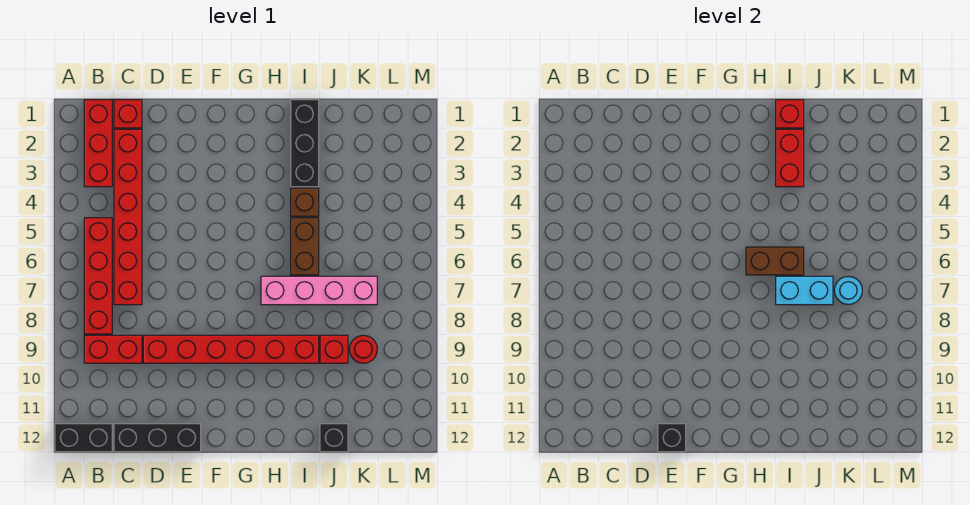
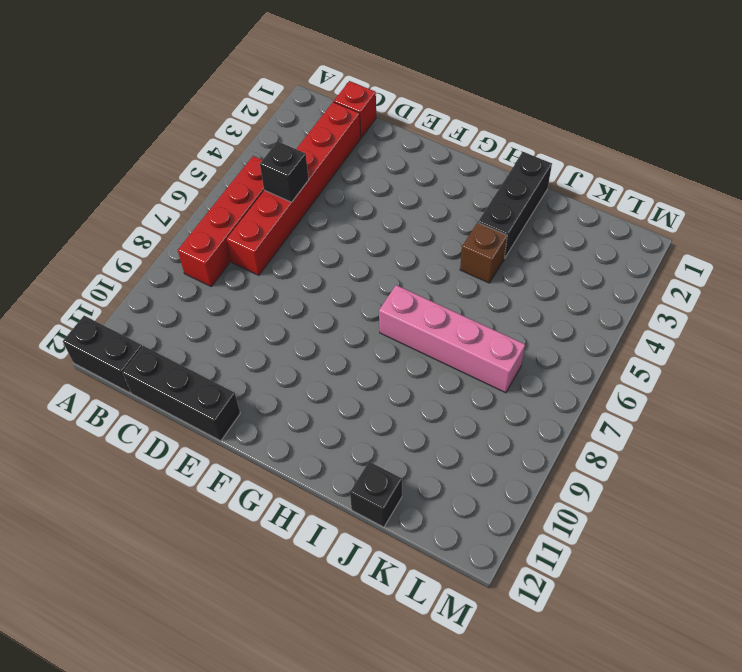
black brick C5 level 2 -> black brick E12 level 2
none -> red brick B1:B3 level 1
none -> red brick B9:C9 level 1
none -> red brick D9:I9 level 1

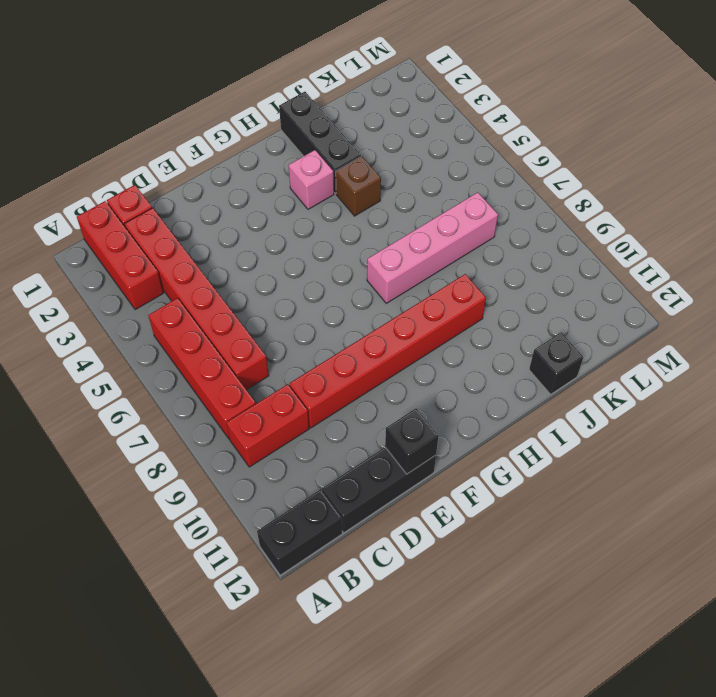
pink brick H3 level 1 -> none
none -> brown brick I5:I6 level 1
none -> red brick J9 level 1
none -> red round brick K9 level 1

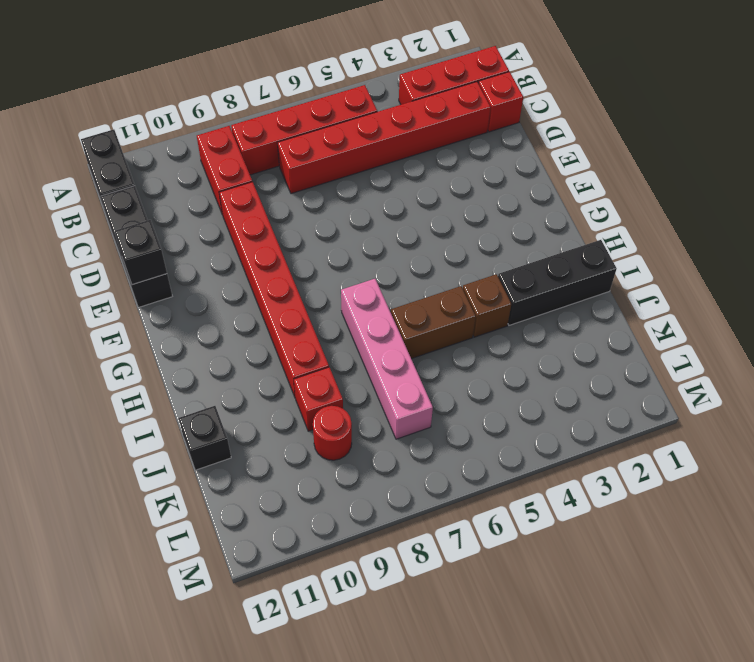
none -> brown brick H6:I6 level 2
none -> red brick I1 level 2
none -> red brick I2:I3 level 2

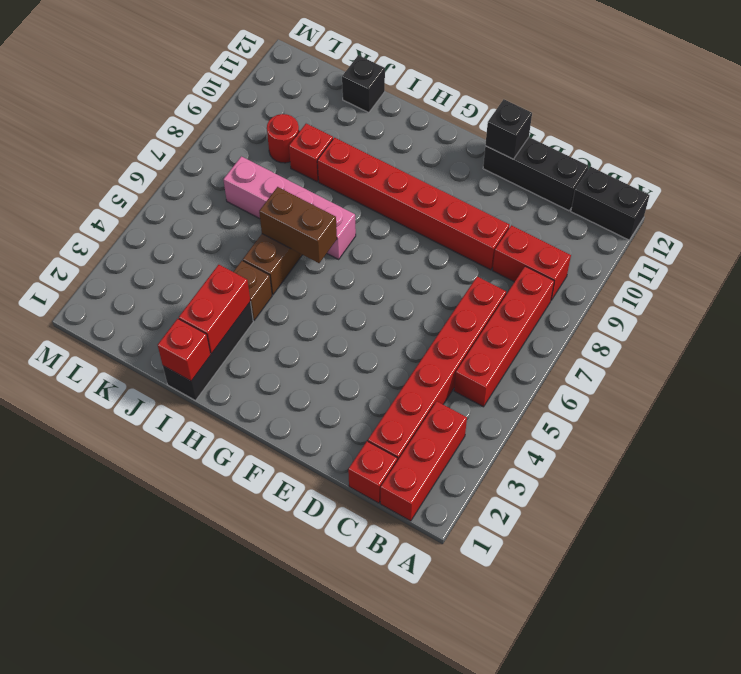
none -> cyan brick I7:J7 level 2
none -> cyan round brick K7 level 2

